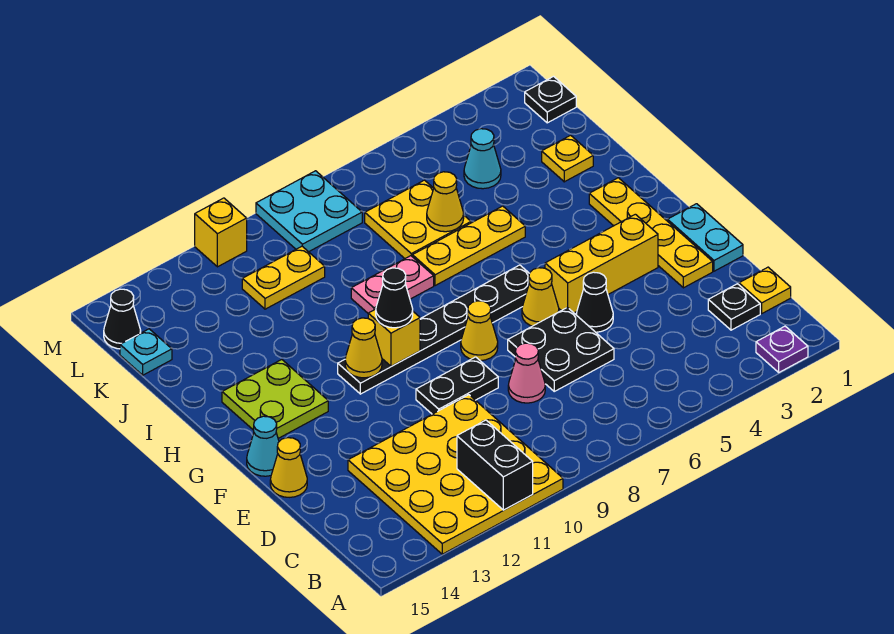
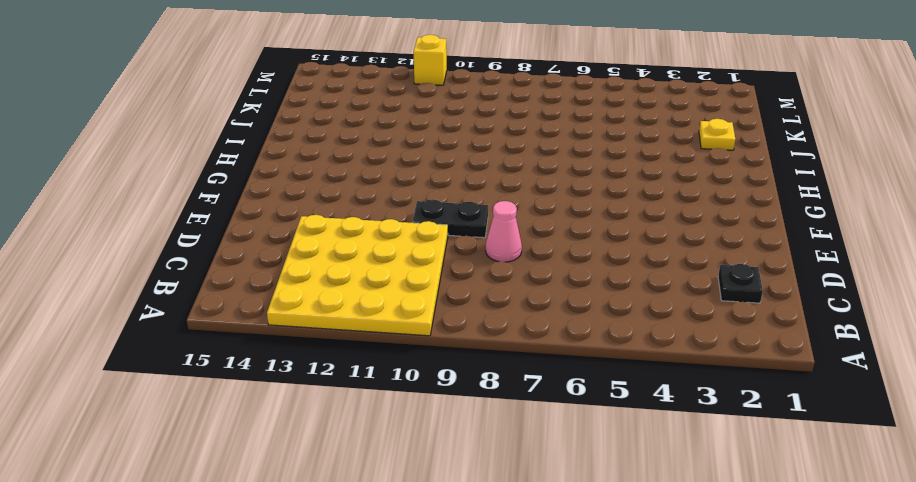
none -> purple plate A2 level 1
none -> yellow plate C1 level 1
none -> black plate D6:E7 level 1
none -> cyan plate E1:F1 level 1

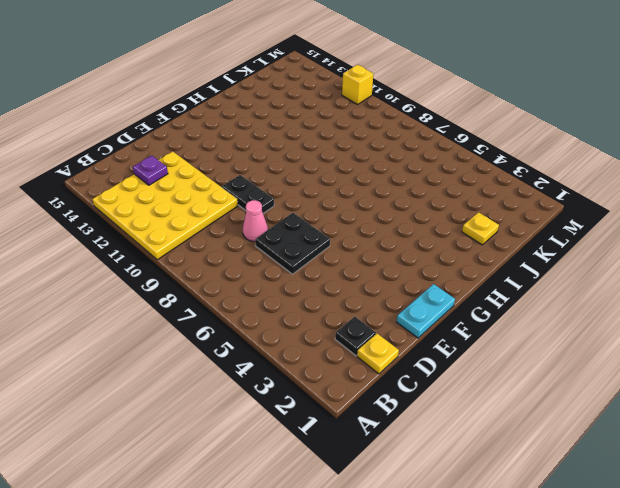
purple plate C13 level 2 -> purple plate A2 level 1
none -> yellow plate E2:H2 level 1
none -> black cone E5 level 1
none -> yellow cone E15 level 1
none -> yellow brick F3:F5 level 1

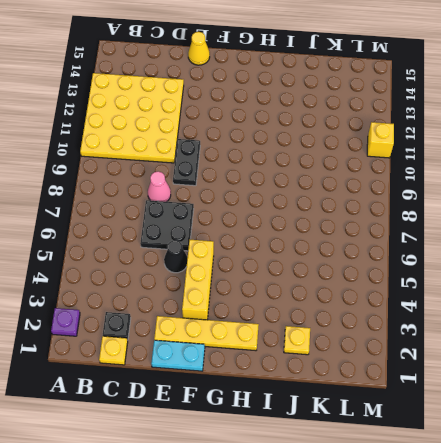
none -> yellow cone F6 level 1
none -> yellow cone F8 level 1
none -> cyan cone F15 level 1
none -> black plate G6:G11 level 1

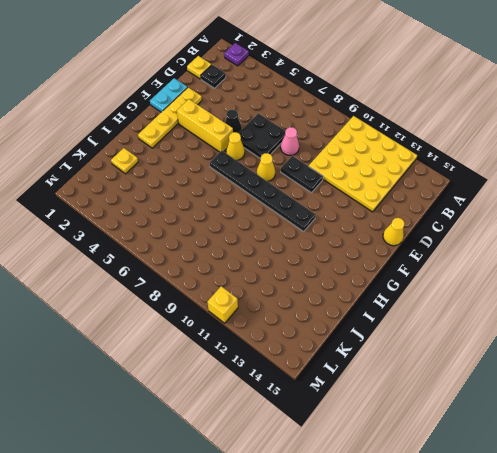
none -> cyan cone F15 level 1
none -> lime plate G13:H14 level 1
none -> yellow plate I5:I7 level 1
none -> pink plate I8:I9 level 1

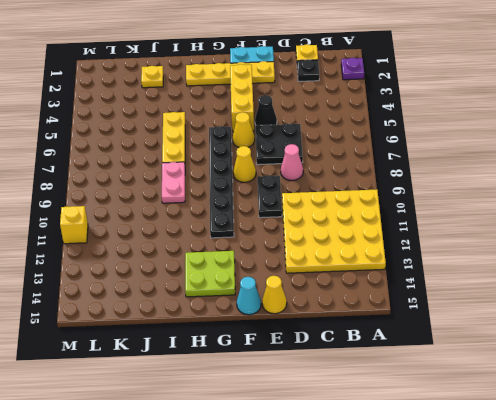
none -> yellow plate J6:K7 level 1
none -> cyan cone K4 level 1
none -> yellow plate K10:K11 level 1
none -> cyan plate K15 level 1

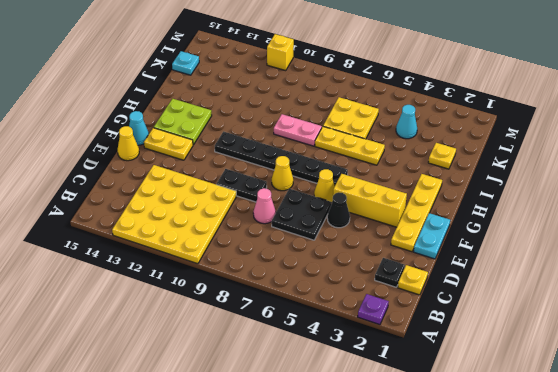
yellow plate F13:F14 level 1 -> yellow plate K10:K11 level 1
none -> black plate L1 level 1
none -> cyan plate L8:M9 level 1
none -> black cone L15 level 1
none -> black brick A11:B11 level 2

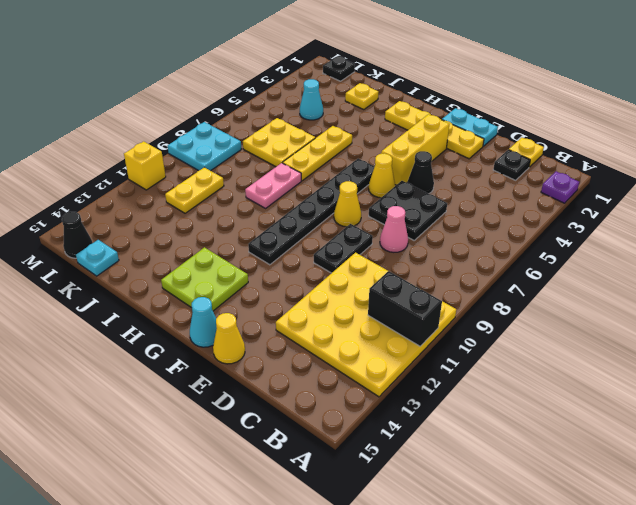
none -> yellow brick G10 level 2
none -> yellow cone G11 level 2
none -> yellow cone J6 level 2
none -> black cone G10 level 3

